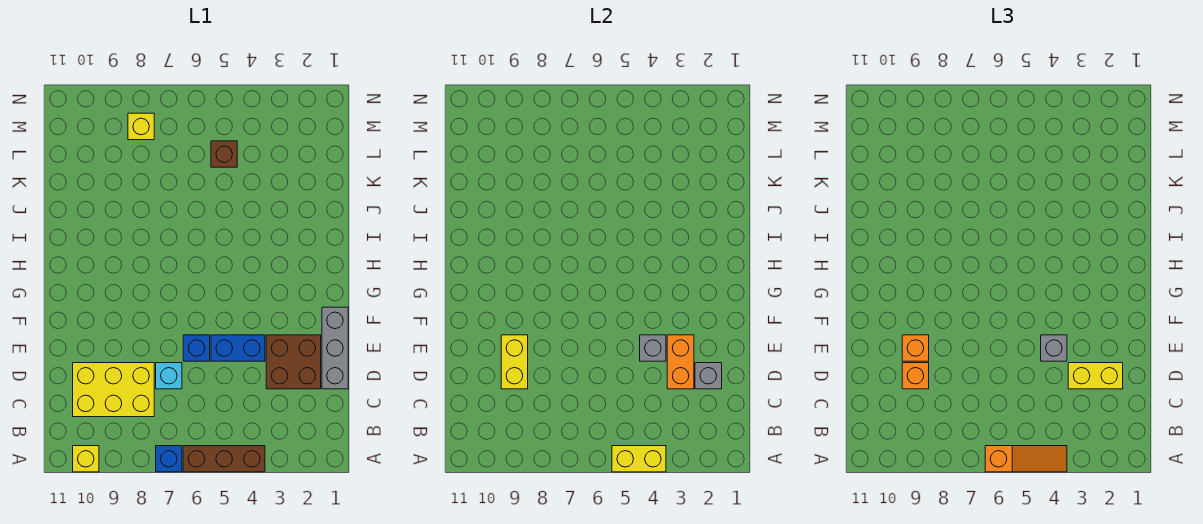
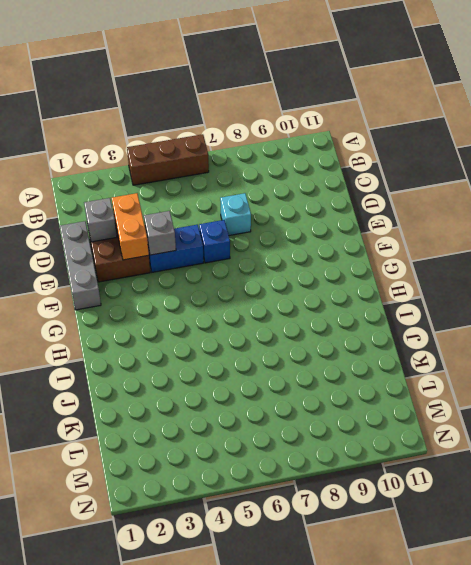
none -> blue brick A7 level 1
none -> yellow brick A10 level 1
none -> yellow brick C8:D10 level 1

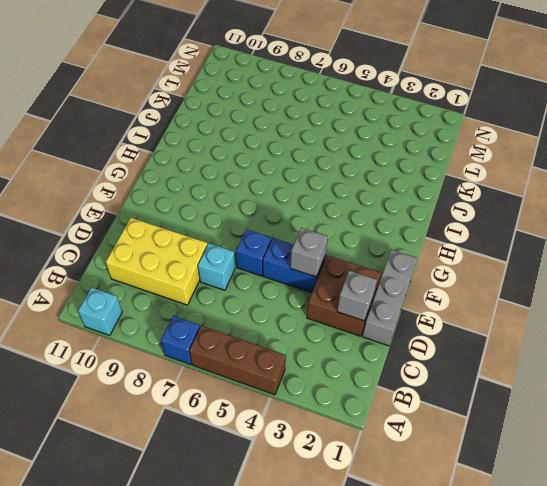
cyan brick A10 level 1 -> yellow brick A10 level 1
none -> brown brick L5 level 1
none -> yellow brick M8 level 1
none -> yellow brick A4:A5 level 2

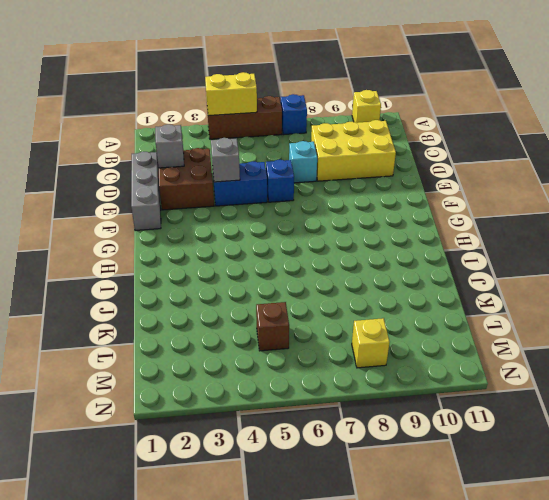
none -> orange brick D3:E3 level 2
none -> yellow brick D9:E9 level 2
none -> orange slope A4:A6 level 3 top 6

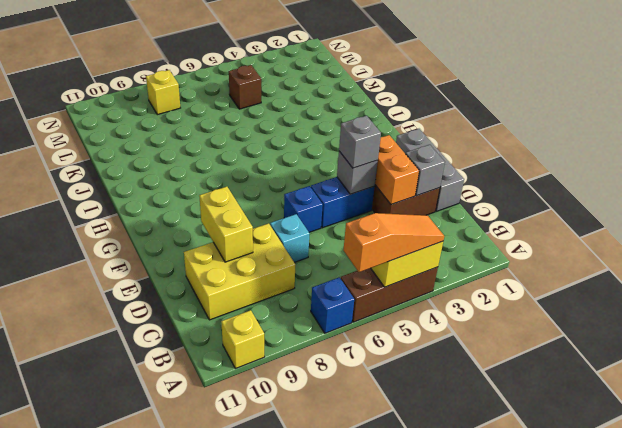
none -> yellow brick D2:D3 level 3
none -> orange brick D9 level 3
none -> orange brick E9 level 3

